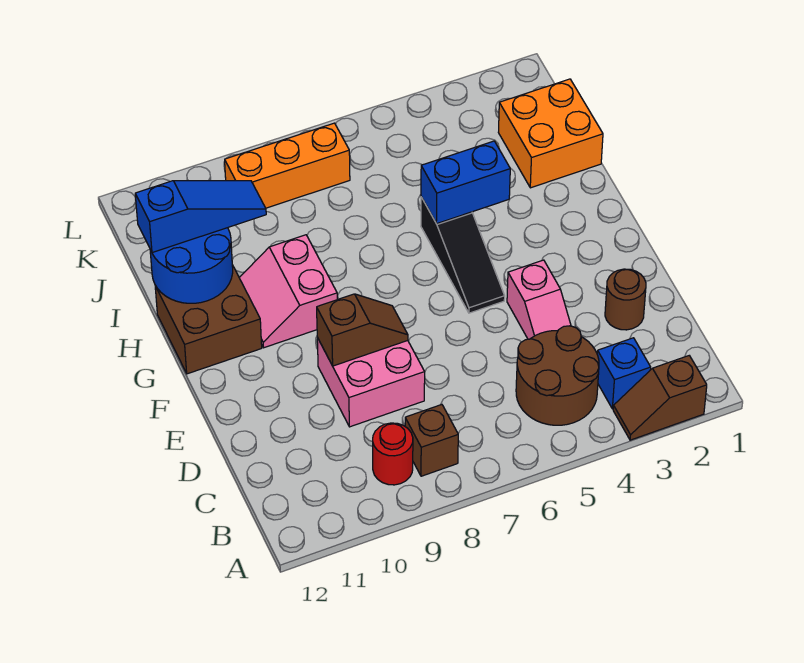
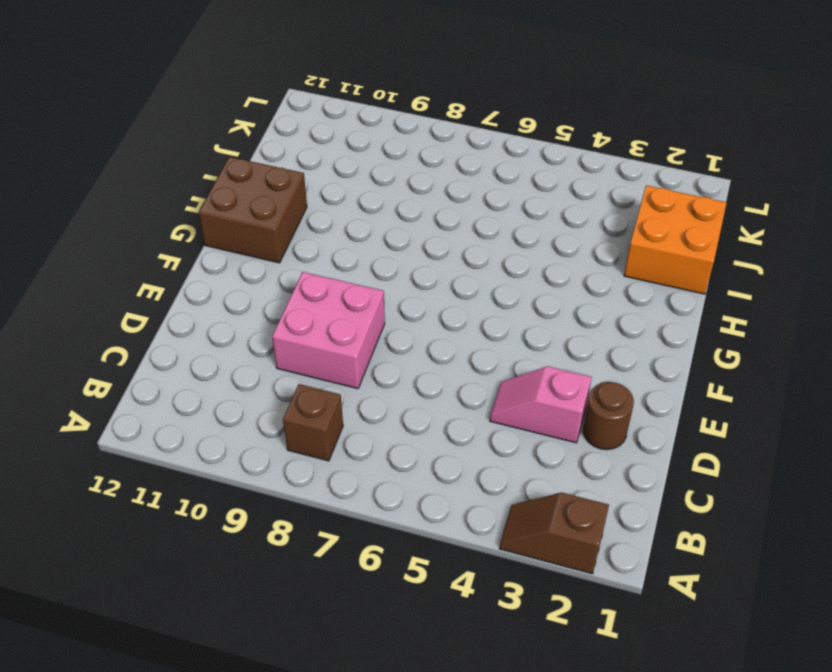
pink slope D3:D4 level 1 top 3 -> pink slope D4:E4 level 1 top E
none -> blue brick B3 level 1
none -> brown round brick B4:C5 level 1
none -> red round brick B9 level 1

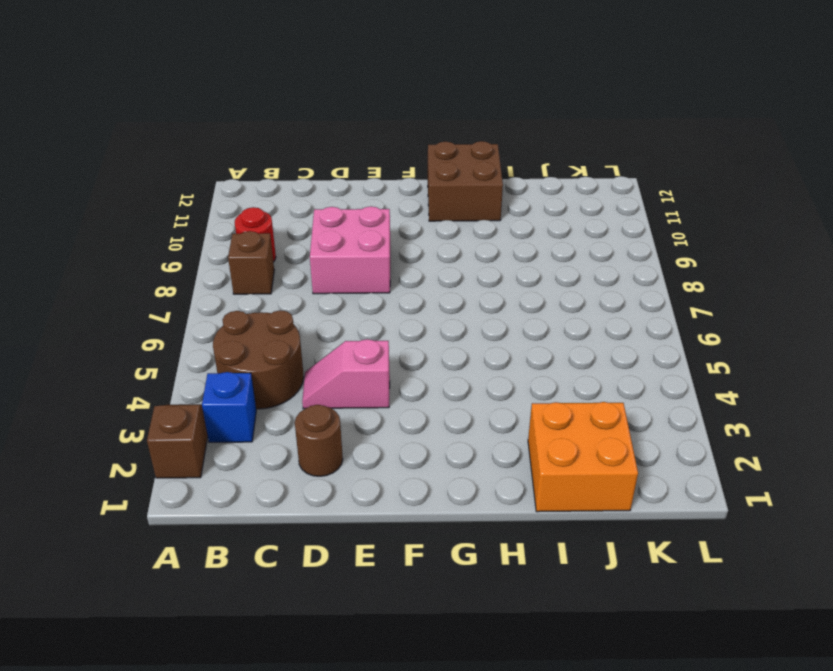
none -> black slope F5:H5 level 1 top H
none -> pink slope G9:H10 level 1 top 9
none -> orange brick K7:K9 level 1

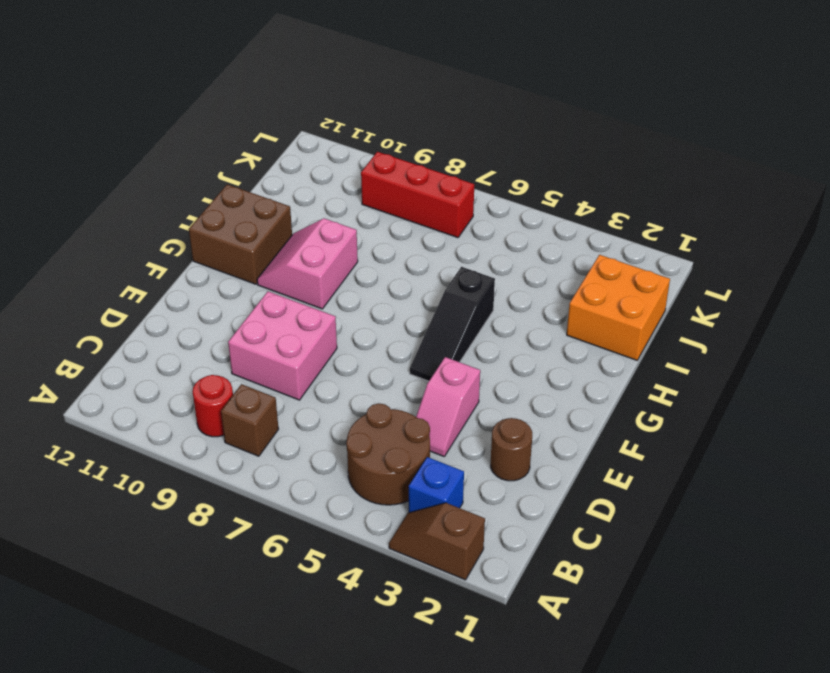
red brick K7:K9 level 1 -> orange brick K7:K9 level 1
none -> brown slope E8:E9 level 2 top 9
none -> blue brick H4:H5 level 2
none -> blue round brick H11:I12 level 2

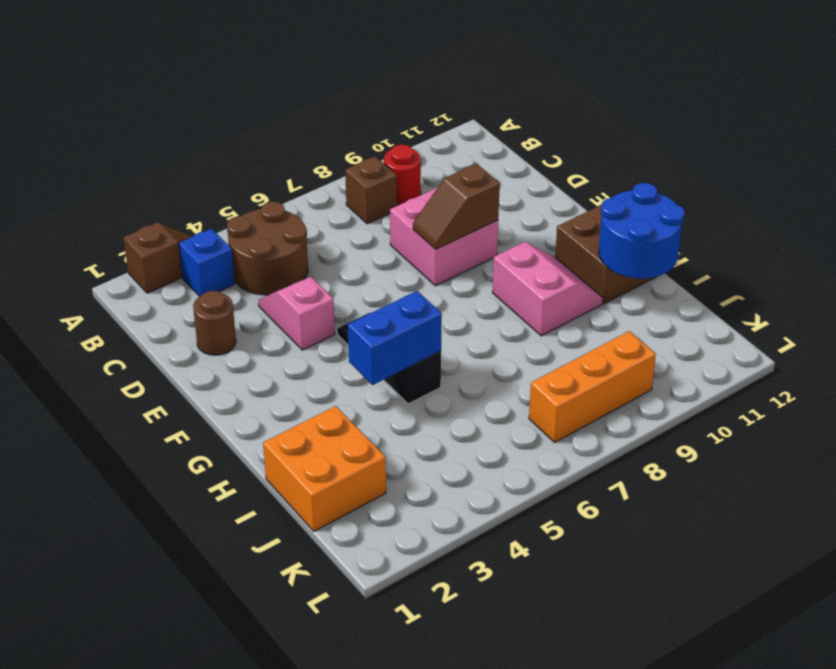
none -> blue slope I10:I12 level 3 top 12

